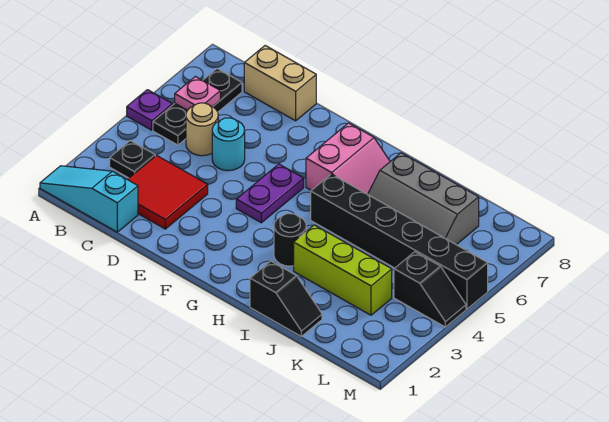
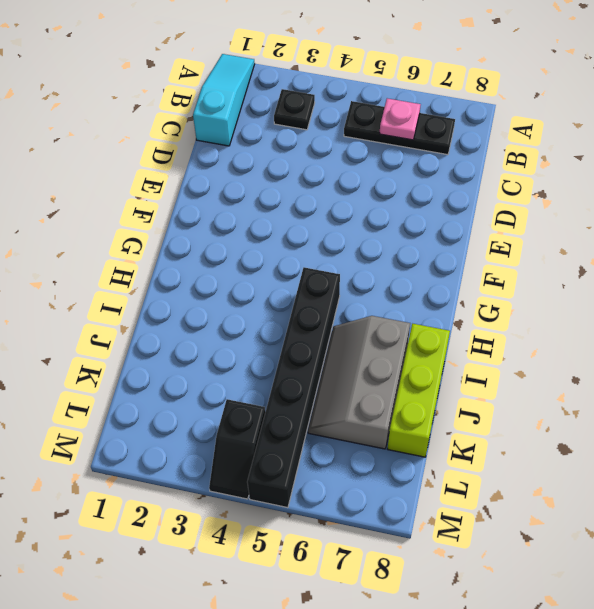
lime brick I8:K8 level 1 -> lime brick I3:K3 level 1
none -> purple plate A5 level 1
none -> red tile C2:D3 level 1
none -> tan round brick C5 level 1

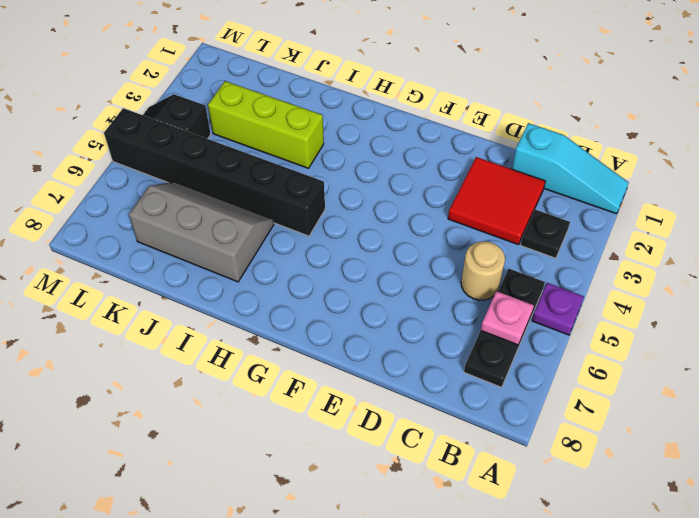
none -> tan brick C8:D8 level 1
none -> cyan round brick D5 level 1
none -> purple plate F4:F5 level 1

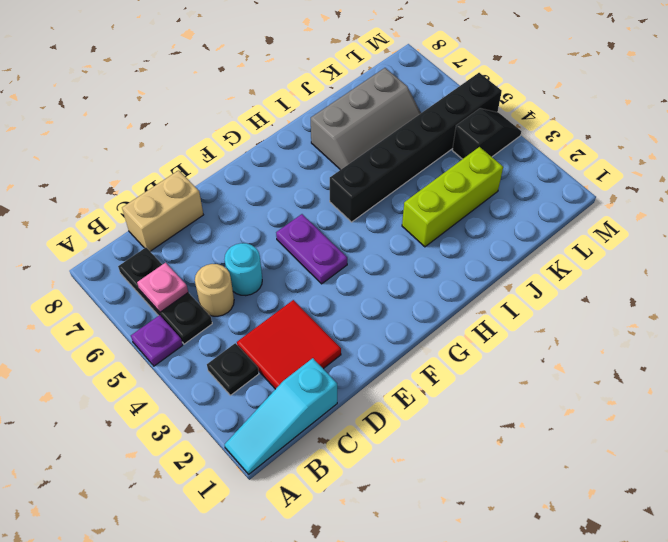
none -> pink slope G6:H7 level 1 top G
none -> black round brick H3 level 1
none -> black slope I1:J1 level 1 top I

